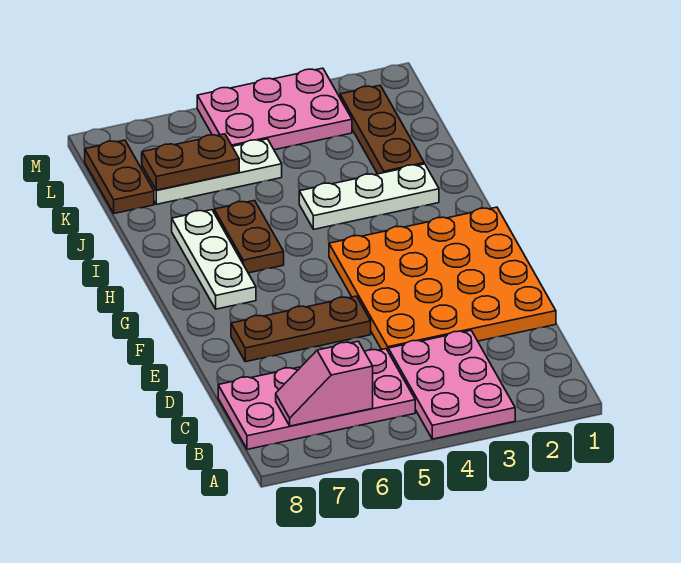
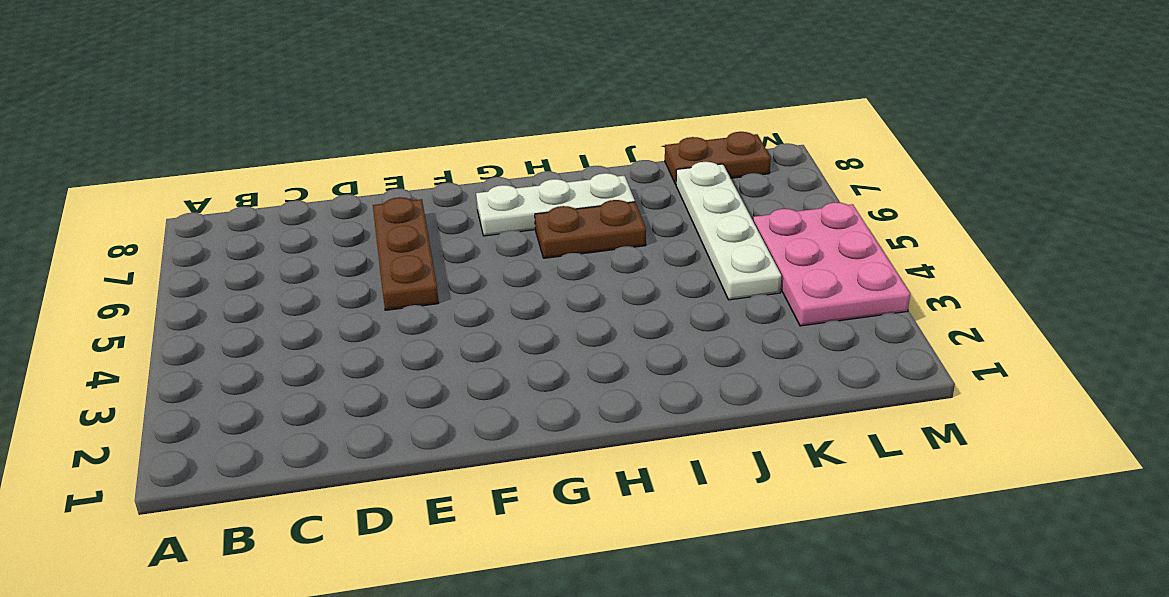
white plate K4:K7 level 1 -> white plate K5:K7 level 1
none -> pink plate A3:C4 level 1
none -> pink plate B5:C8 level 1
none -> orange plate D1:G4 level 1

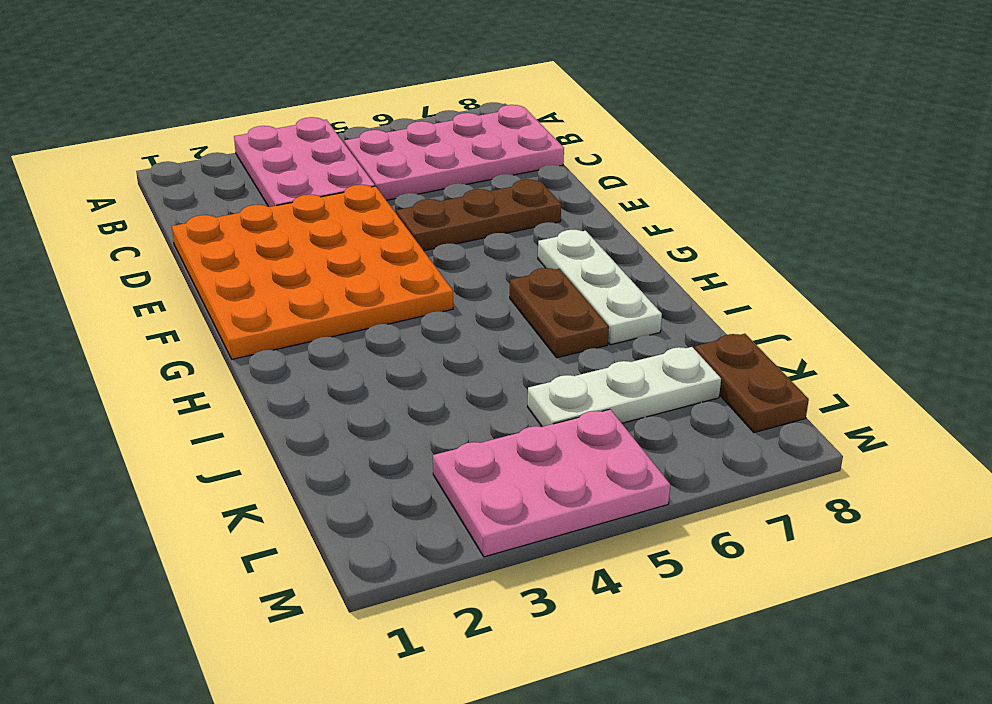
none -> white plate I2:I4 level 1
none -> brown plate J2:L2 level 1
none -> pink slope B6:B7 level 2 top 6

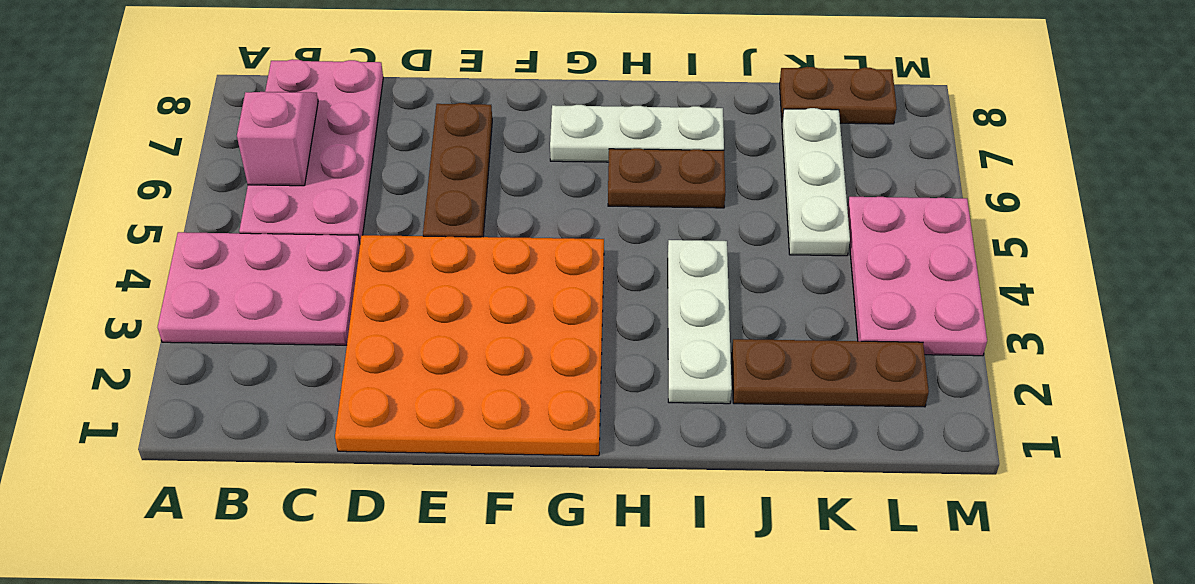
none -> brown plate K6:K7 level 2

